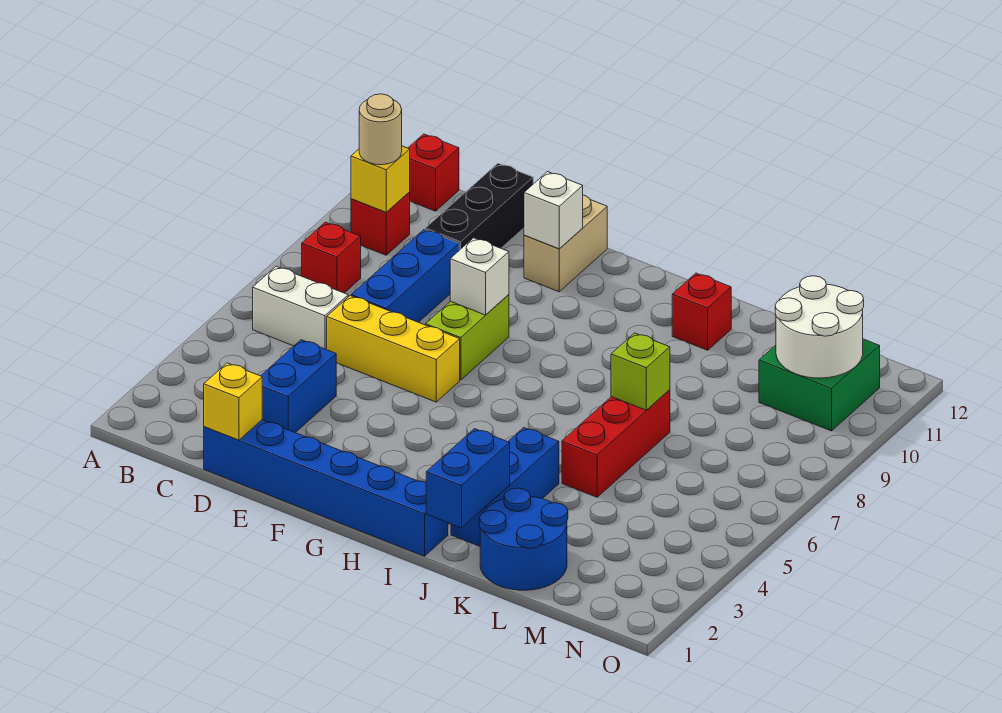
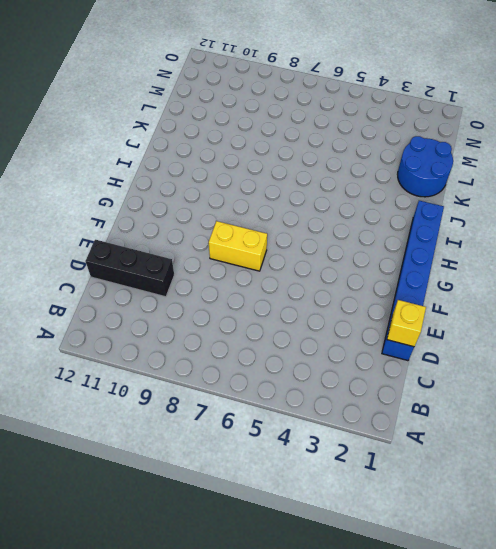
yellow brick F7:F8 level 1 -> lime brick F7:F8 level 1
none -> white brick B6:C6 level 1
none -> red brick B8 level 1
none -> red brick B10 level 1

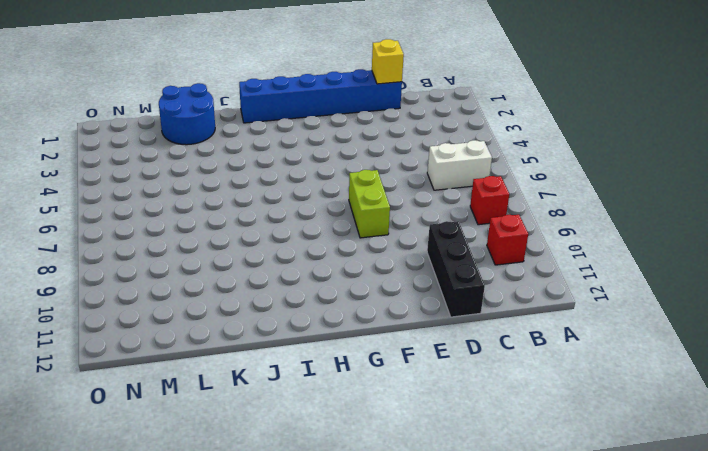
none -> red brick B12 level 1
none -> blue brick D3:D4 level 1
none -> yellow brick D6:F6 level 1

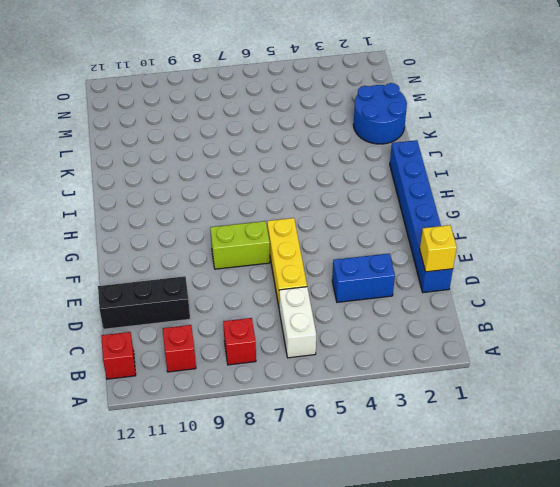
none -> blue brick D7:D9 level 1
none -> tan brick F11:F12 level 1
none -> blue brick J2:J4 level 1

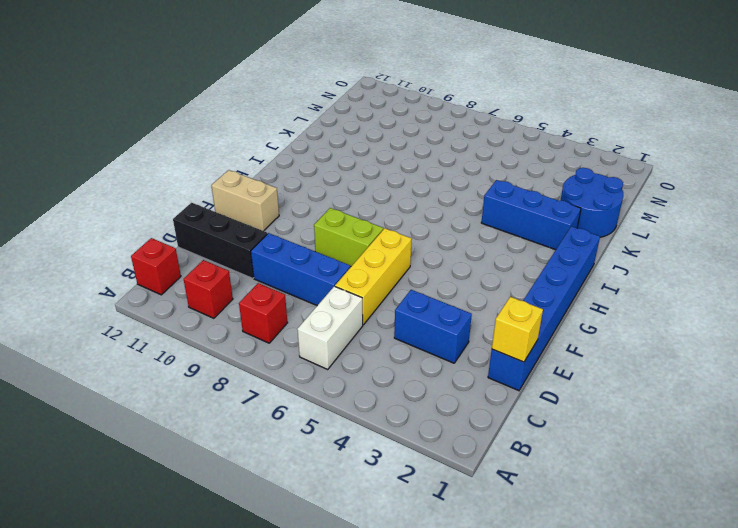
none -> red brick J11 level 1
none -> red brick K5:K7 level 1
none -> green brick M10:N11 level 1

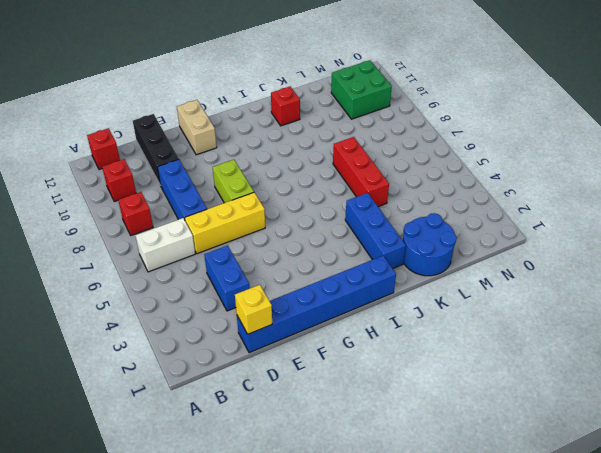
none -> yellow brick B10 level 2
none -> white brick F8 level 2
none -> white brick F11 level 2

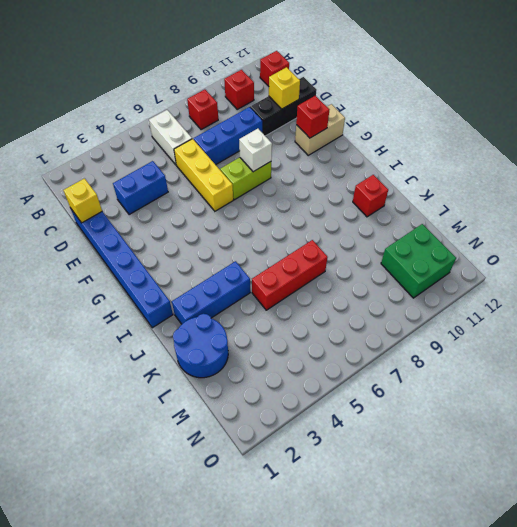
yellow brick D11 level 2 -> yellow brick B10 level 2
red brick F11 level 2 -> white brick F11 level 2
none -> blue brick J1:J2 level 2
none -> lime brick K7 level 2
none -> white round brick M10:N11 level 2

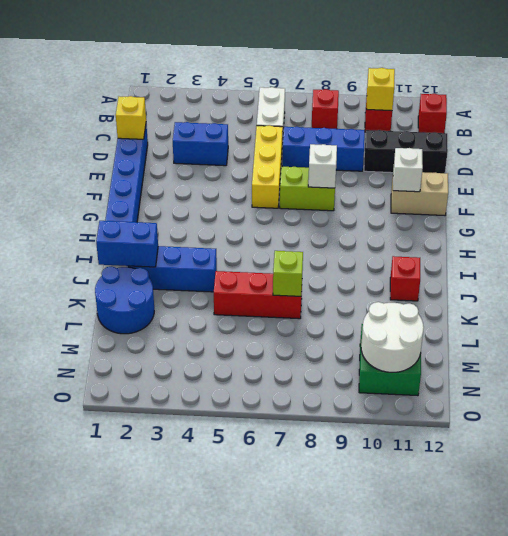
none -> tan round brick B10 level 3

